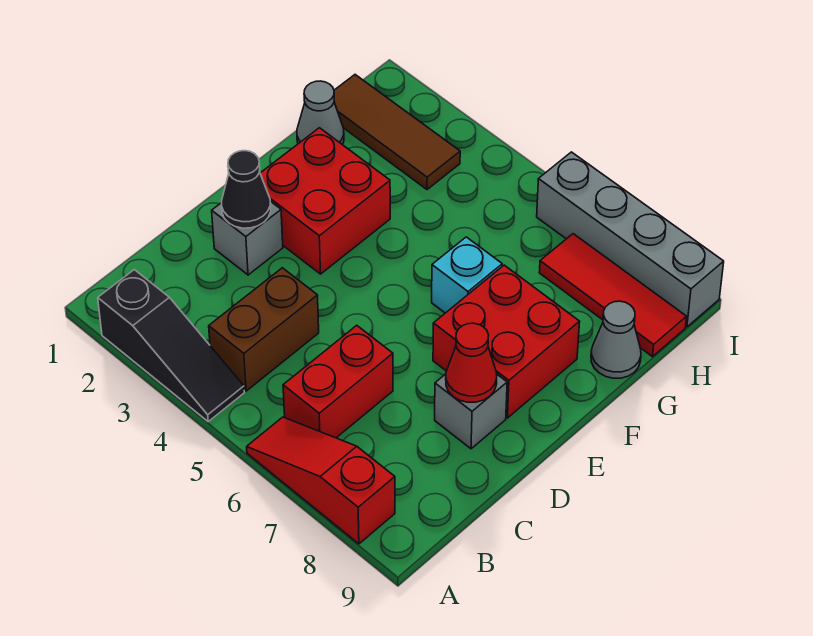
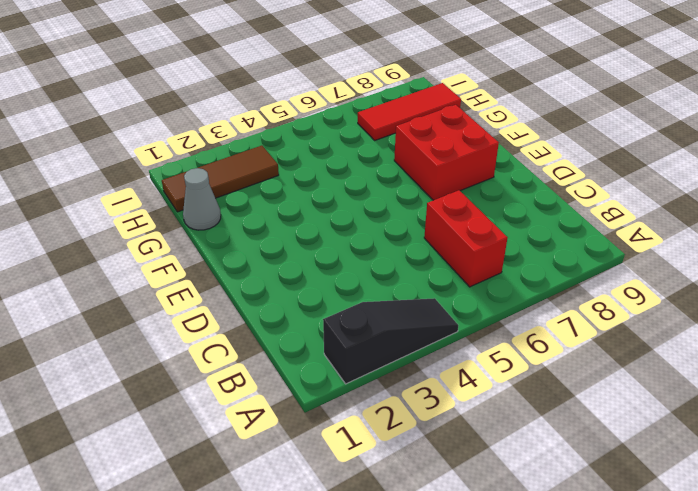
none -> red slope A6:A8 level 1 top 8
none -> brown brick B4:C4 level 1
none -> grey brick D2 level 1

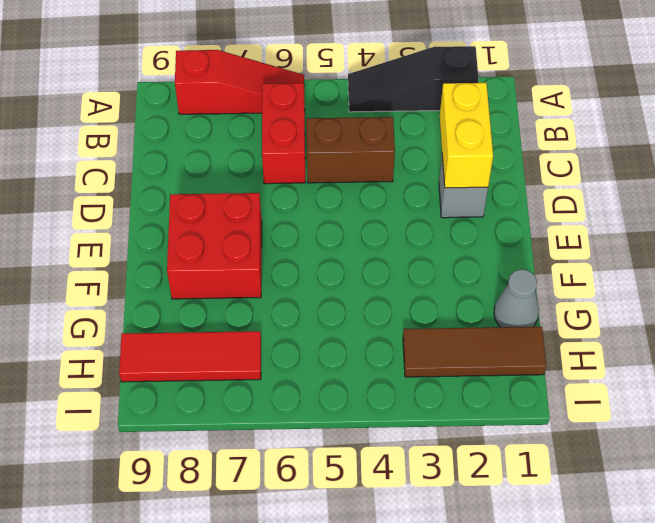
yellow brick C2:D2 level 2 -> black cone D2 level 2
brown brick C4:C5 level 1 -> brown brick B4:C4 level 1
none -> grey brick D8 level 1
none -> red brick E2:F3 level 1
none -> cyan brick F6 level 1

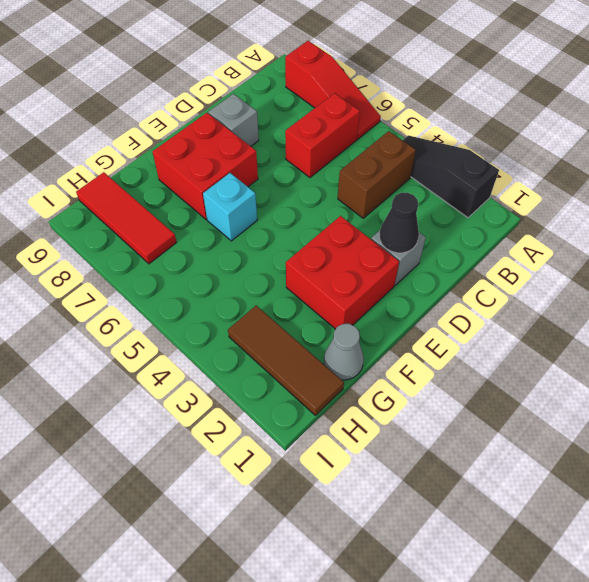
none -> grey cone G9 level 1
none -> grey brick I6:I9 level 1
none -> red cone D8 level 2

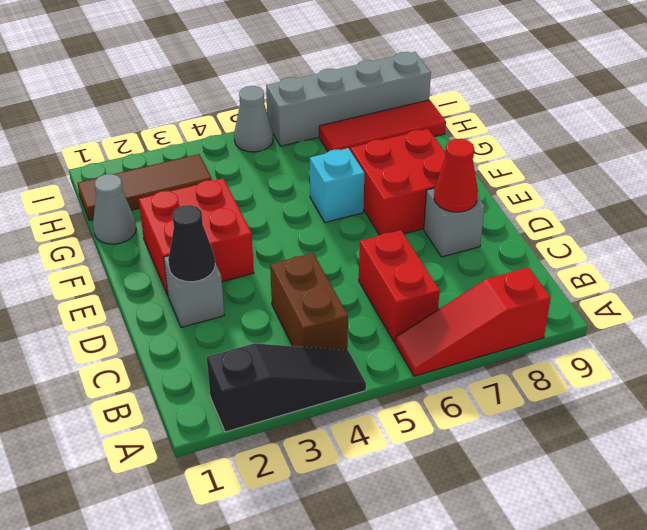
grey cone I5 level 1 -> grey cone G9 level 1

